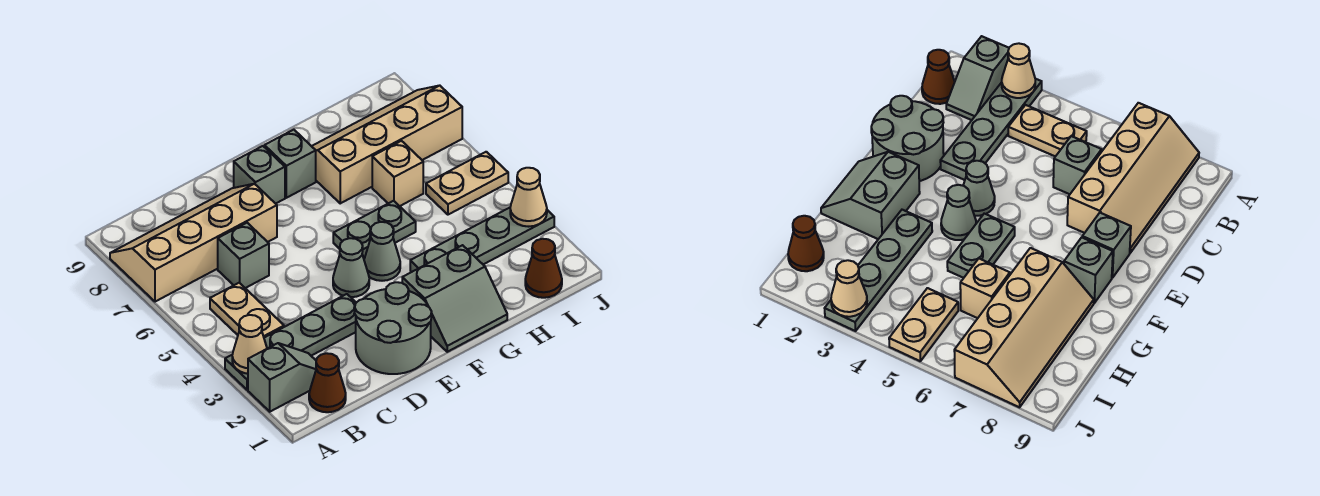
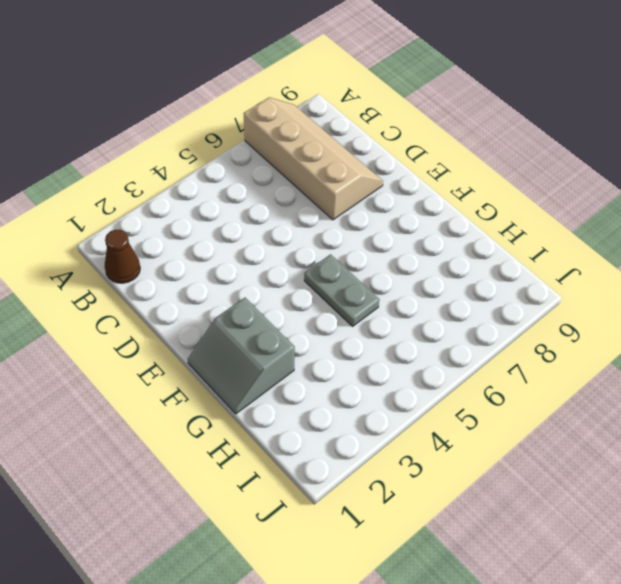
none -> grey slope A2:B2 level 1 top A
none -> grey plate A3:D3 level 1
none -> tan plate B4:B5 level 1

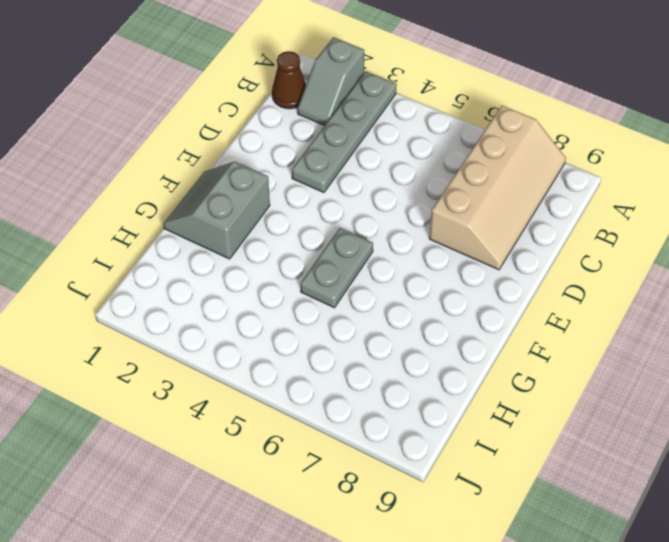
none -> tan plate B4:B5 level 1
none -> grey brick C6 level 1
none -> grey round brick D1:E2 level 1

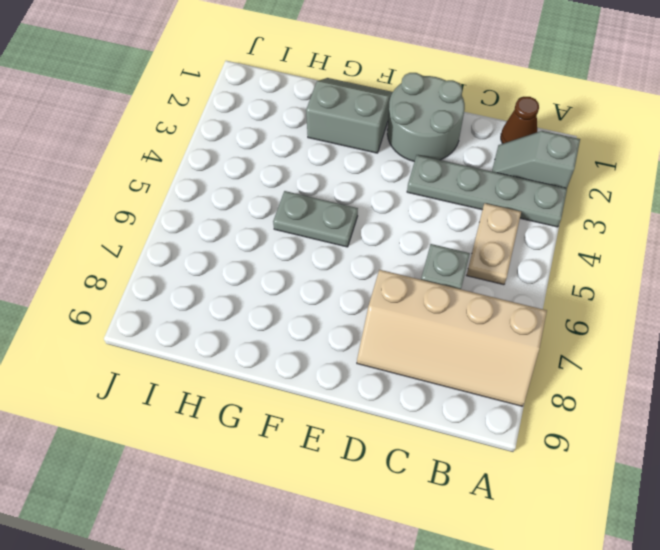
none -> grey cone E4 level 1
none -> grey brick E8 level 1
none -> grey cone F4 level 1

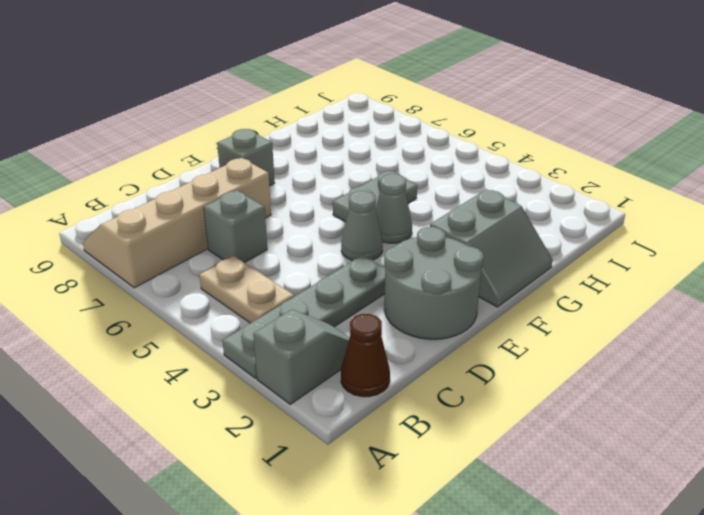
none -> grey brick F8 level 1
none -> grey plate G3:J3 level 1
none -> tan slope G7:J8 level 1 top 7

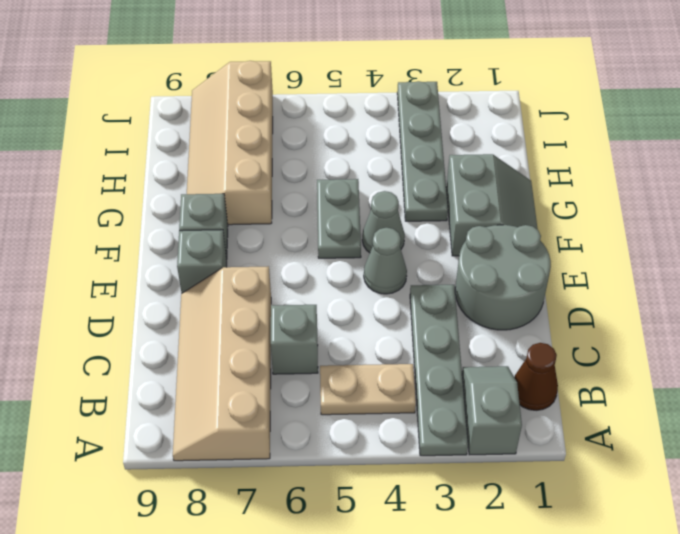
none -> tan brick H6 level 1
none -> brown cone I1 level 1
none -> tan plate I5:J5 level 1

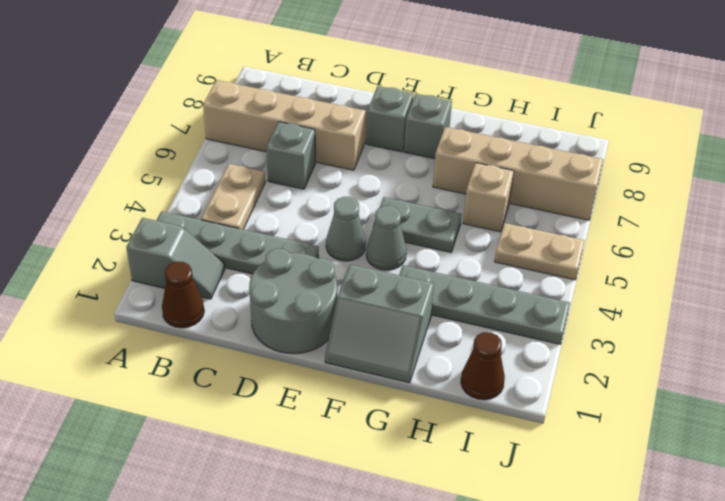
none -> tan cone A3 level 2
none -> tan cone J3 level 2

